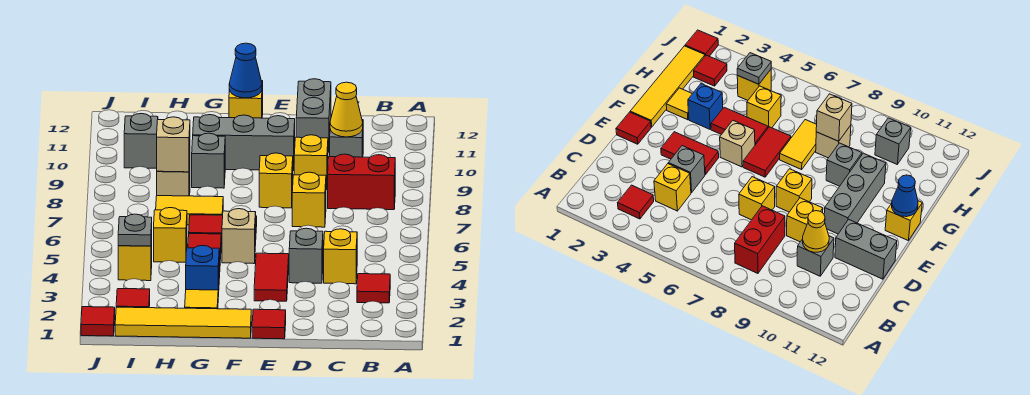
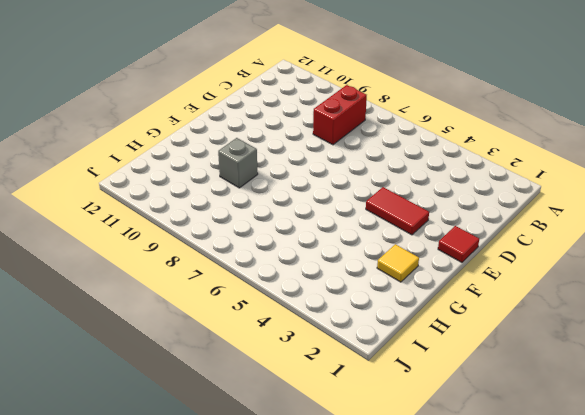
none -> red tile B3 level 1
none -> yellow brick C4 level 1
none -> grey brick C10 level 1
none -> grey brick D4 level 1

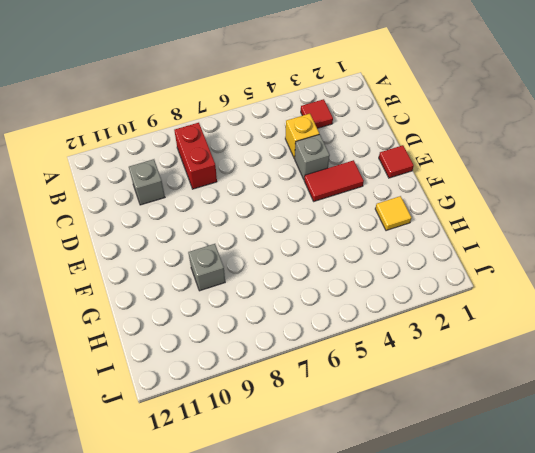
none -> yellow brick D7 level 1
none -> yellow brick D9 level 1
none -> grey brick D11:D12 level 1
none -> yellow brick E8 level 1

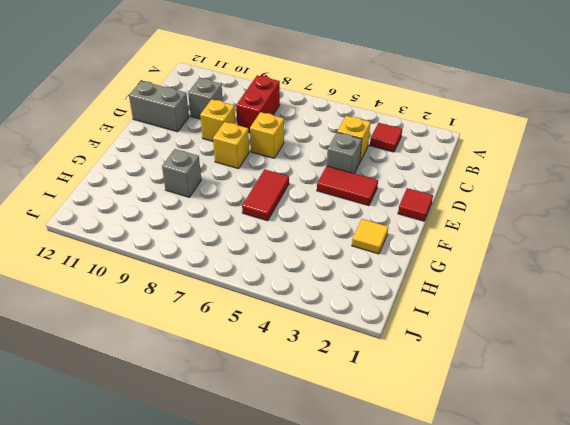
none -> grey brick E10:G10 level 1
none -> yellow tile F1:I1 level 1
none -> tan brick F5 level 1
none -> yellow brick F12 level 1

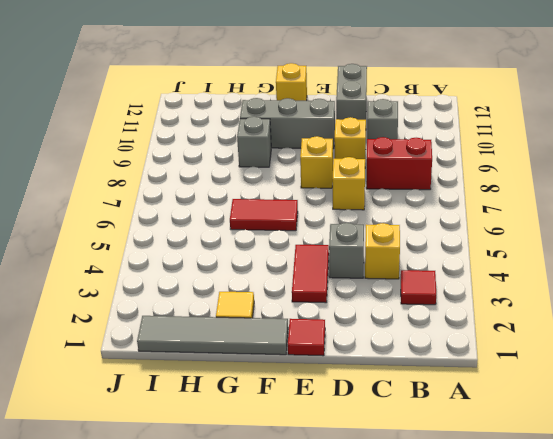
grey tile F1:I1 level 1 -> yellow tile F1:I1 level 1
none -> tan brick F5 level 1
none -> blue brick G3 level 1
none -> red tile G4:G5 level 1
none -> yellow tile G7:H7 level 1

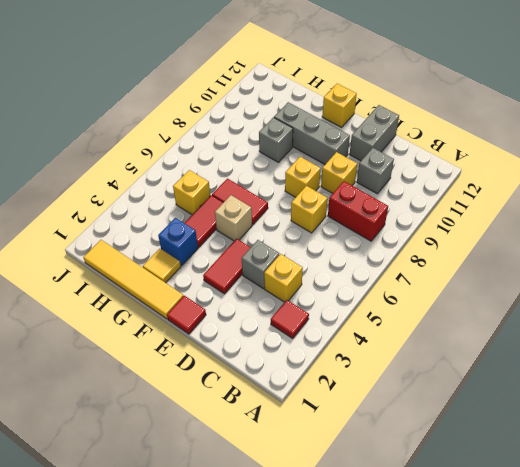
none -> yellow tile G7:H7 level 1
none -> tan brick H8 level 1
none -> red tile I2 level 1
none -> yellow brick I4 level 1

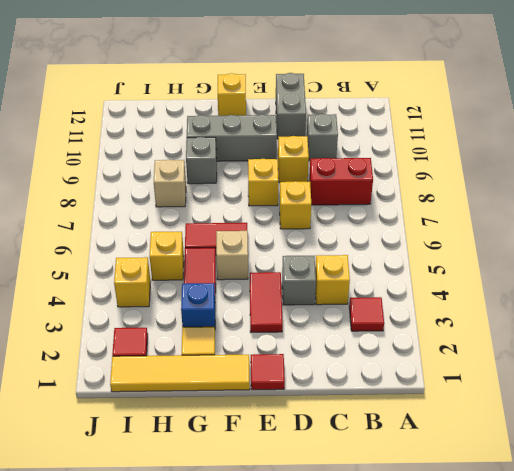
none -> yellow tile G7:H7 level 1
none -> grey brick I10 level 1
none -> red tile J1 level 1
none -> yellow cone C10 level 2

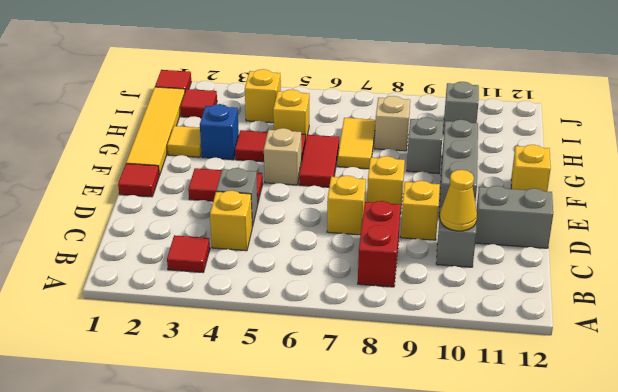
none -> blue cone F12 level 2
none -> tan brick H8 level 2
none -> grey plate I4 level 2

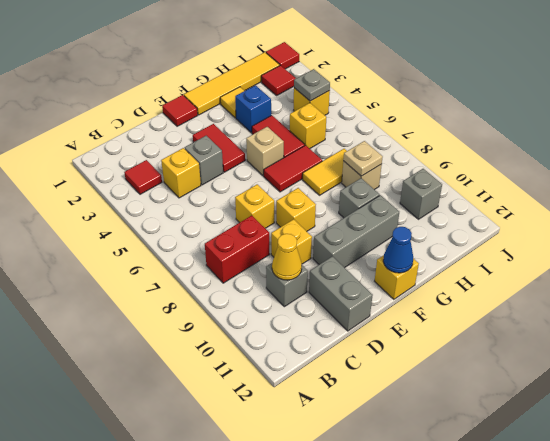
tan plate H8 level 2 -> tan brick H8 level 2

